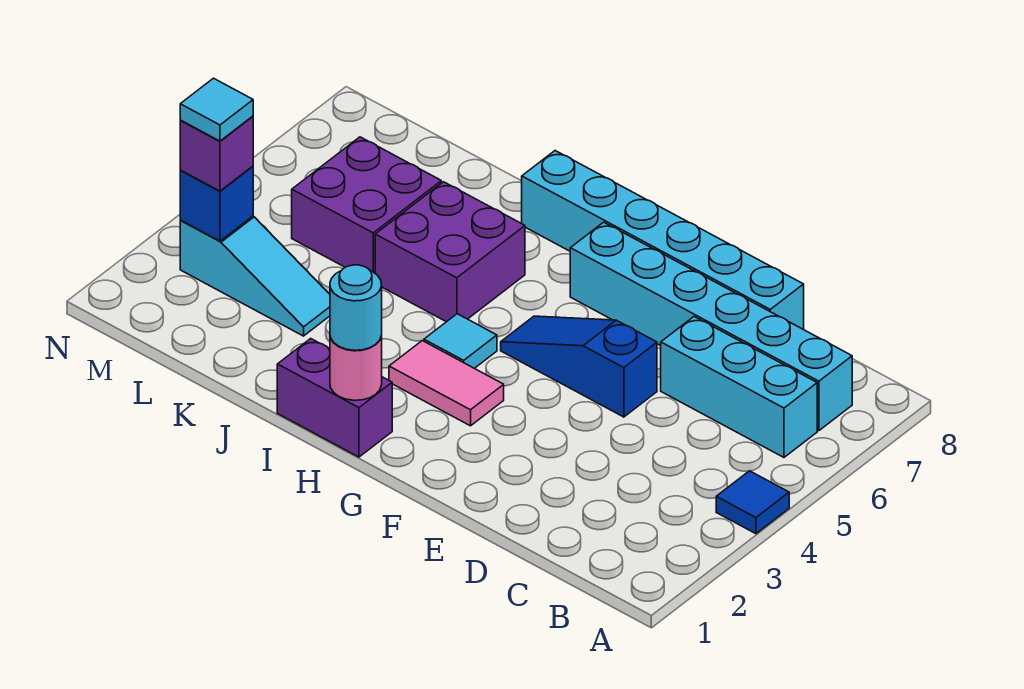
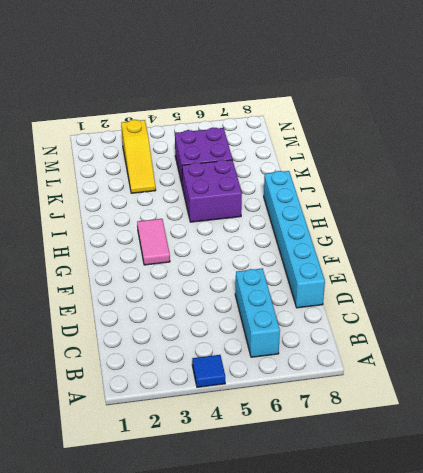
yellow slope K3:M3 level 1 top M -> cyan slope K3:M3 level 1 top M
none -> cyan brick B7:G7 level 1
none -> blue slope E5:G5 level 1 top E
none -> purple brick H1:I1 level 1

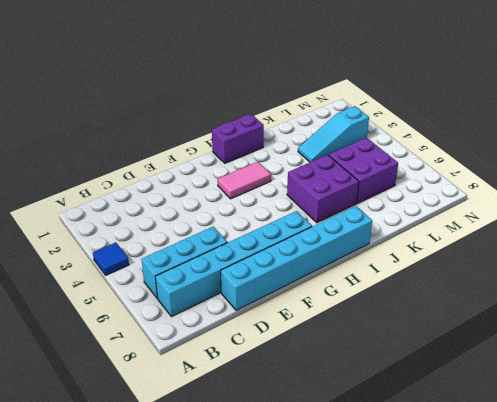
none -> blue slope E5:G5 level 1 top E
none -> cyan tile H4 level 1
none -> pink round brick H1 level 2

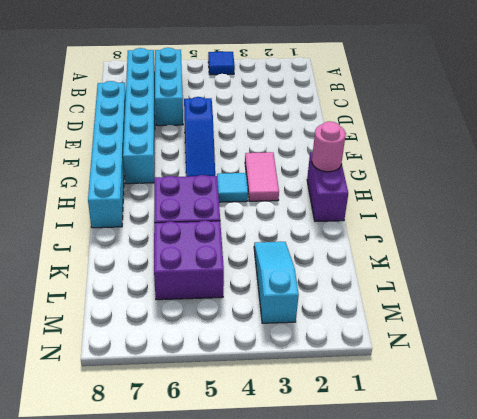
none -> blue brick M3 level 2
none -> cyan round brick H1 level 3
none -> purple brick M3 level 3

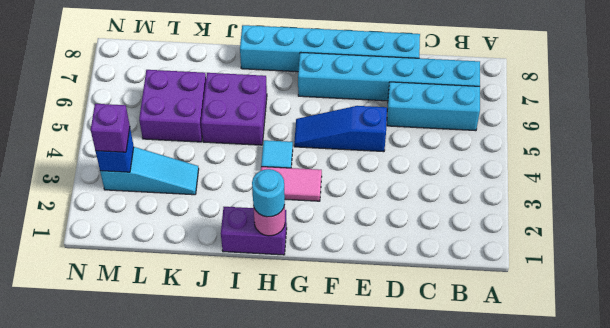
none -> blue tile A4 level 1
none -> cyan tile M3 level 4

